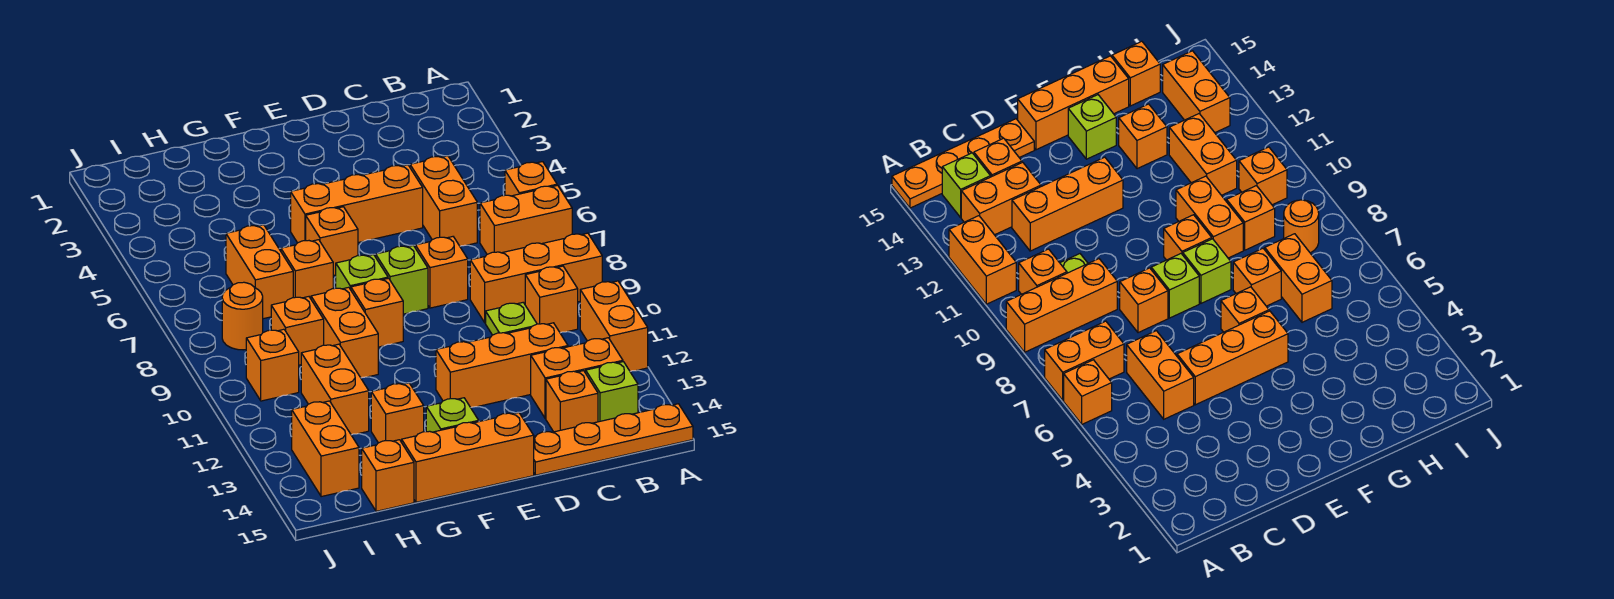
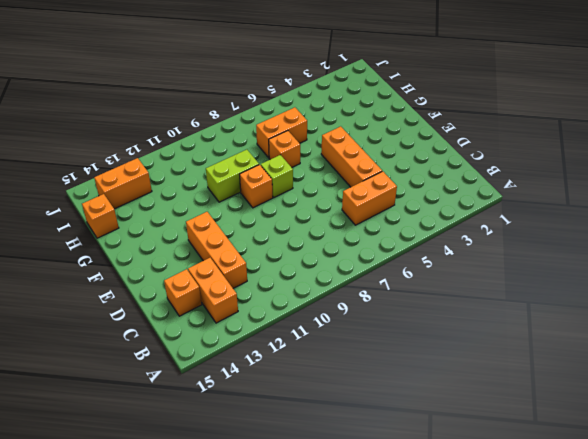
lime brick G9:G10 level 1 -> orange brick G9:G10 level 1
none -> orange brick A6 level 1
none -> orange brick A7:B7 level 1
none -> orange brick A9:C9 level 1
none -> orange brick A11:A12 level 1

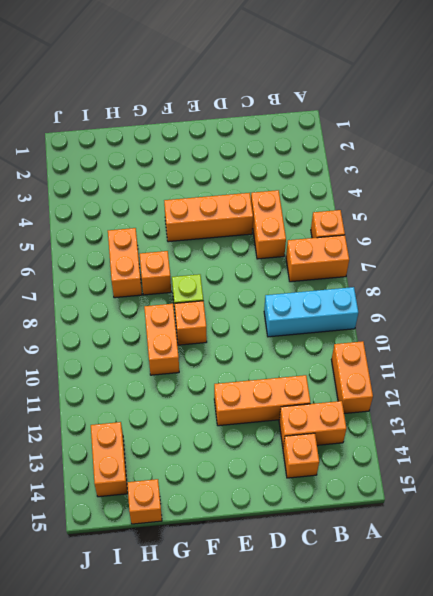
cyan brick A9:C9 level 1 -> orange brick A9:C9 level 1
none -> orange plate A15:D15 level 1
none -> orange brick B10 level 1
none -> lime brick B14 level 1
none -> lime plate C10 level 1

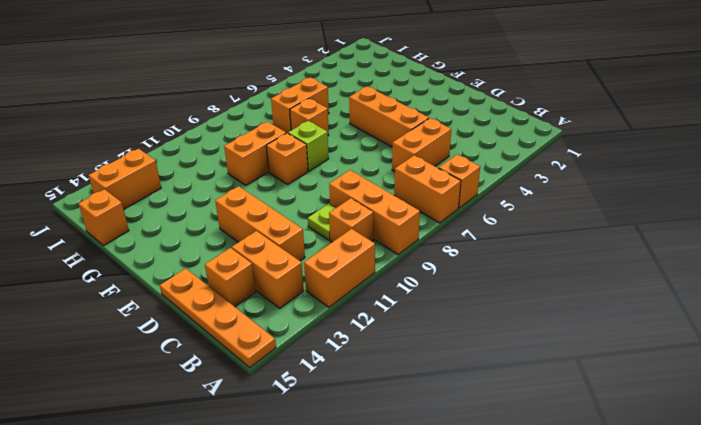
none -> lime brick B14 level 1
none -> orange brick D8 level 1
none -> lime brick E8 level 1
none -> orange brick E15:G15 level 1

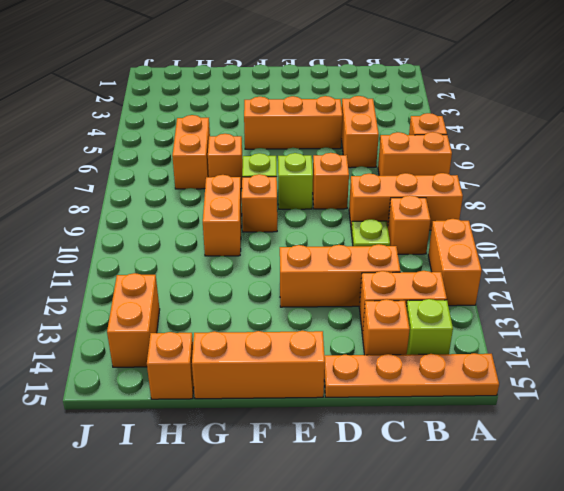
none -> orange brick F6 level 1
none -> lime brick F14 level 1
none -> orange brick G13 level 1
none -> orange brick H9 level 1

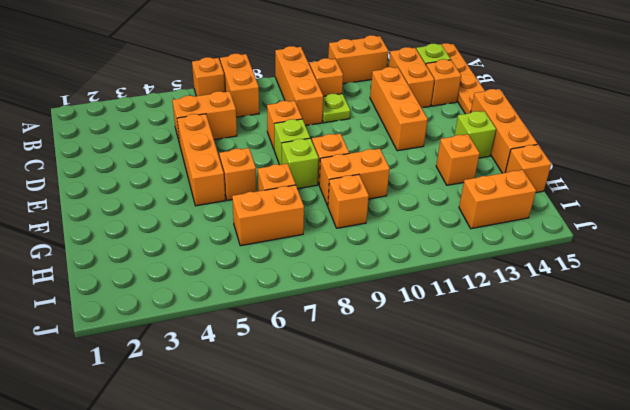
none -> orange brick H11:H12 level 1
none -> orange round brick I8 level 1
none -> orange brick I10 level 1

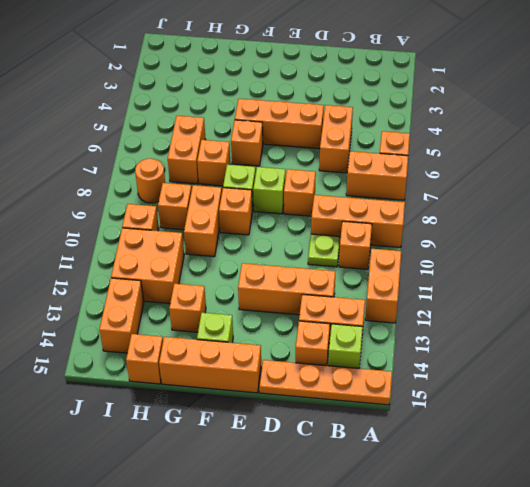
orange brick H11:I12 level 1 -> orange brick H11:H12 level 1

